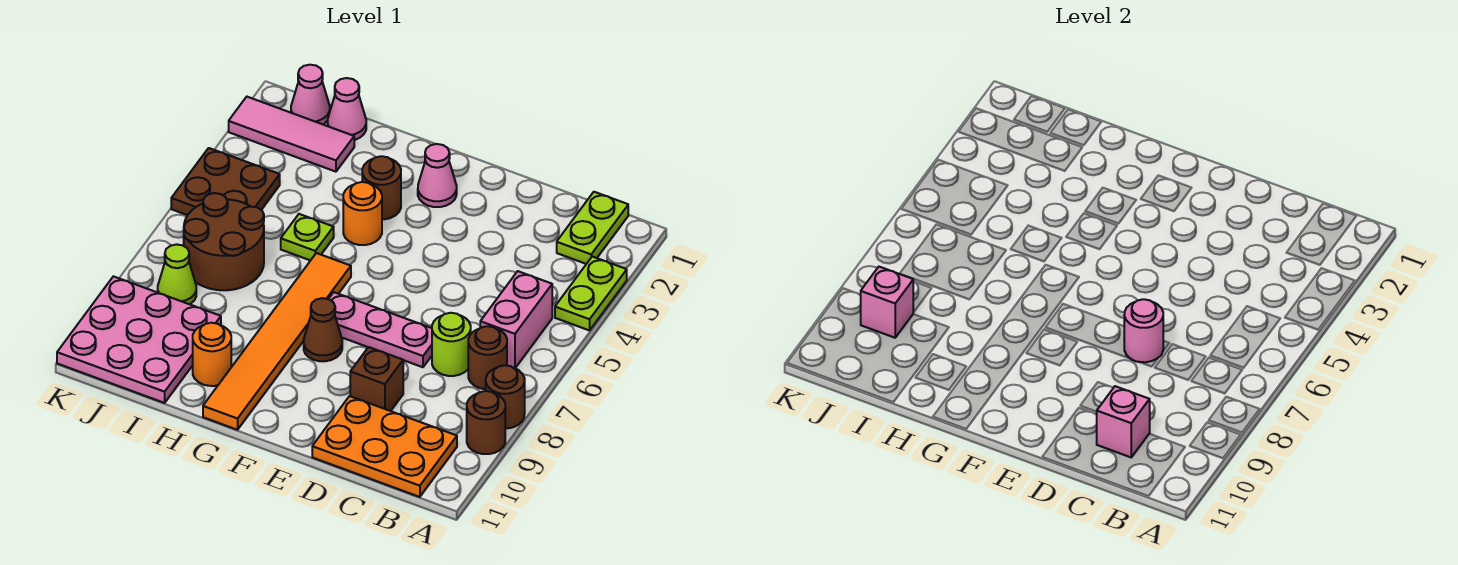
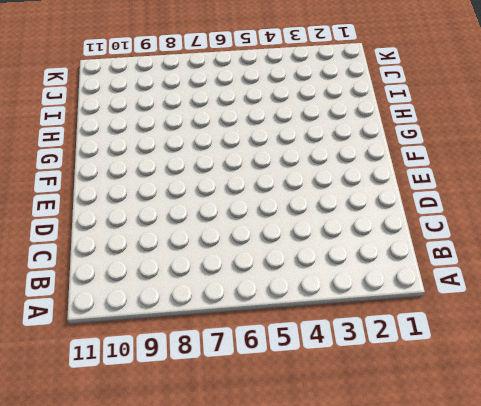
none -> lime plate A3:A4 level 1
none -> brown round brick A8 level 1
none -> brown round brick A9 level 1

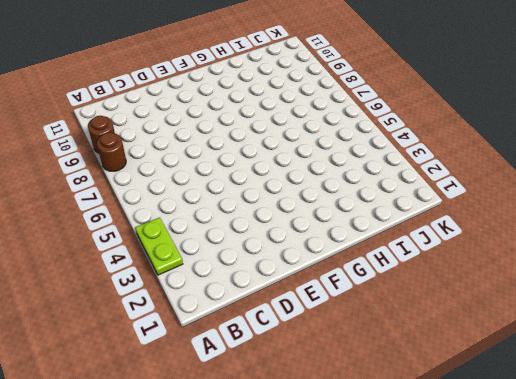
none -> lime plate B1:B2 level 1
none -> pink brick B5:B6 level 1
none -> brown round brick B7 level 1

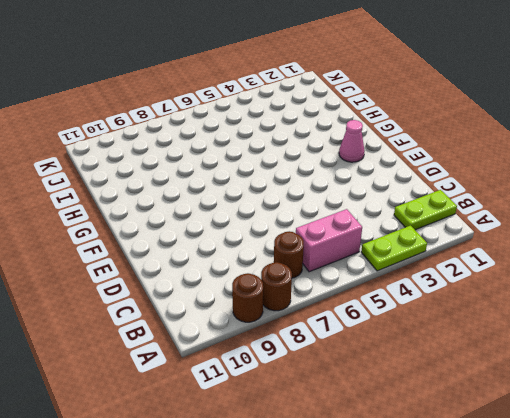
none -> orange plate B10:D11 level 1
none -> lime round brick C7 level 1
none -> pink plate D7:F7 level 1

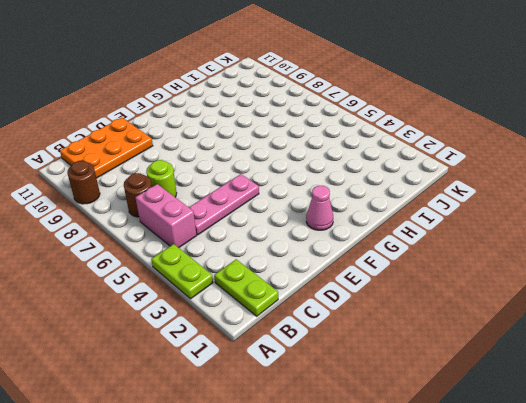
pink plate C5:E5 level 1 -> pink plate D7:F7 level 1
none -> brown round brick A8 level 1
none -> brown brick D9 level 1
none -> brown cone F8 level 1

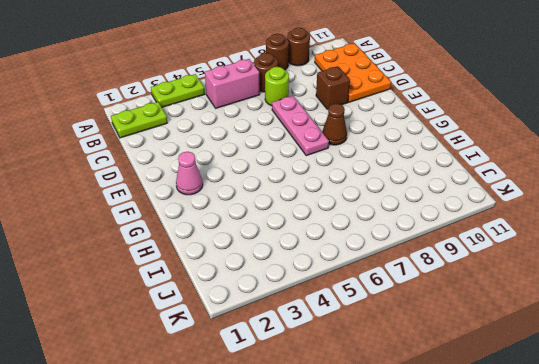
none -> brown round brick G3 level 1
none -> orange round brick G4 level 1
none -> orange tile G6:G11 level 1

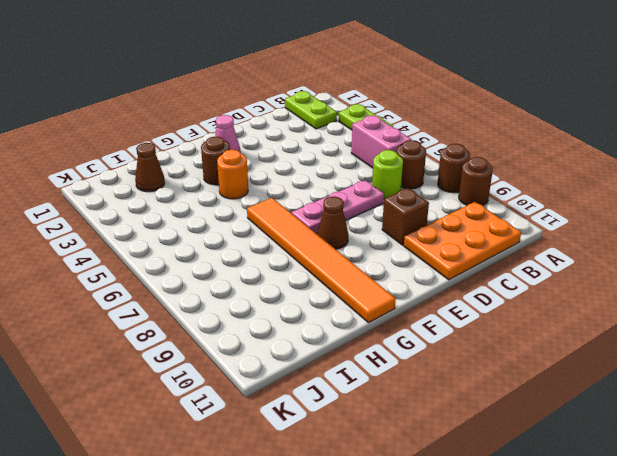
brown cone I2 level 1 -> pink tile I2:K2 level 1
none -> lime plate H5 level 1
none -> orange round brick H10 level 1
none -> pink cone I1 level 1

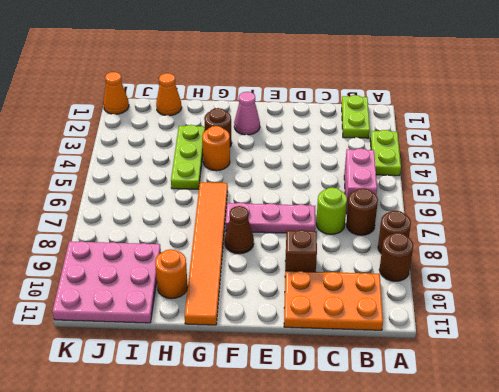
lime plate H3:H5 level 1 -> lime plate H5 level 1
orange cone I1 level 1 -> pink cone I1 level 1
orange cone K1 level 1 -> none
none -> pink tile I2:K2 level 1
none -> brown round brick I6:J7 level 1
none -> pink cone J1 level 1

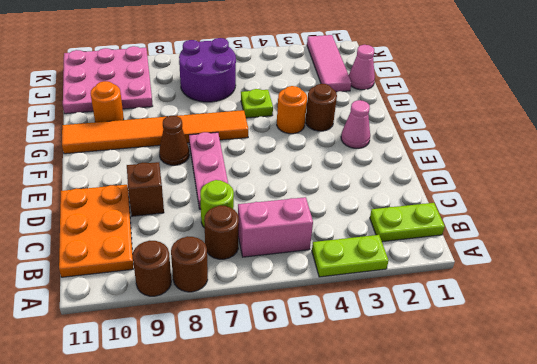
purple round brick I6:J7 level 1 -> brown round brick I6:J7 level 1
none -> pink cone J1 level 1
none -> brown plate J4:K5 level 1
none -> lime cone J8 level 1

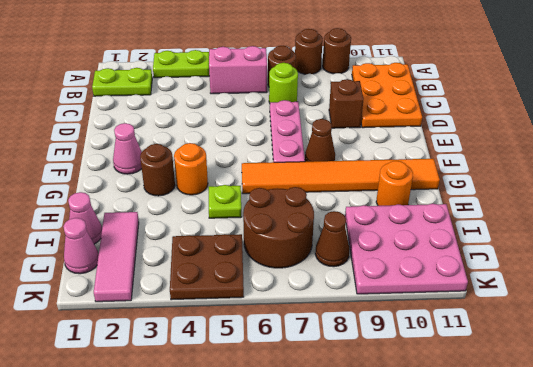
brown cone J8 level 1 -> lime cone J8 level 1
none -> pink brick C10 level 2
none -> pink round brick D7 level 2
none -> pink brick J9 level 2

